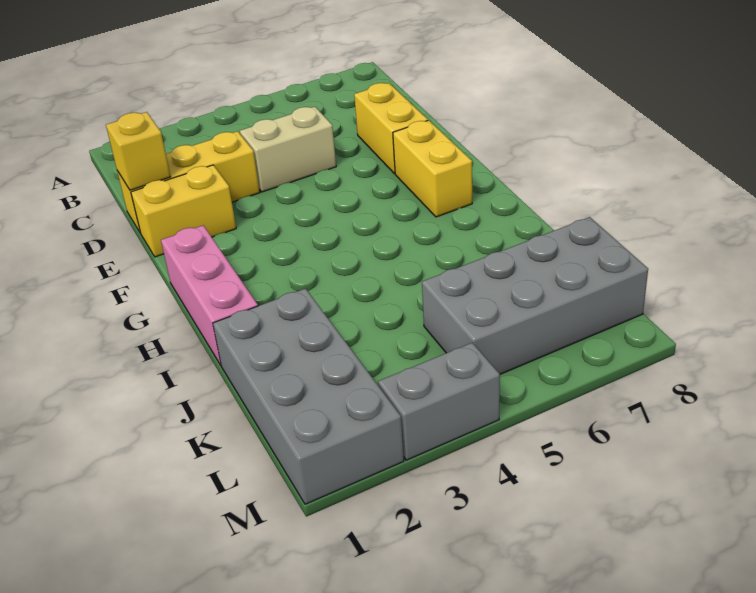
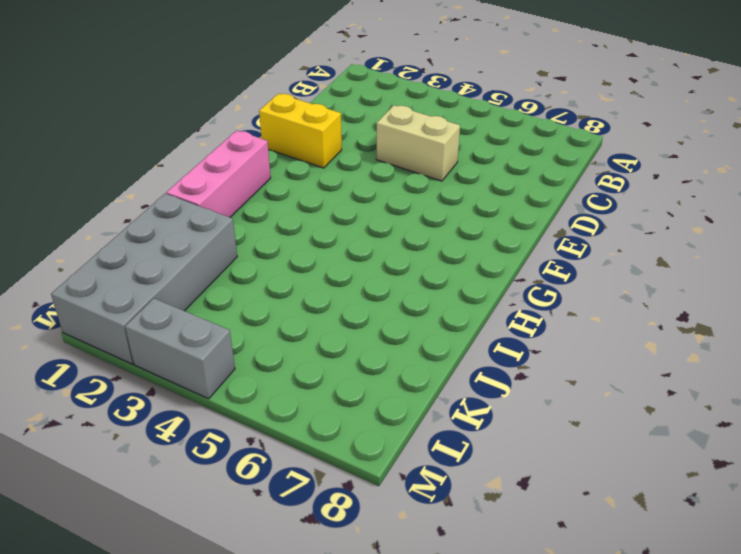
none -> yellow brick D1:D3 level 1
none -> yellow brick D7:E7 level 1

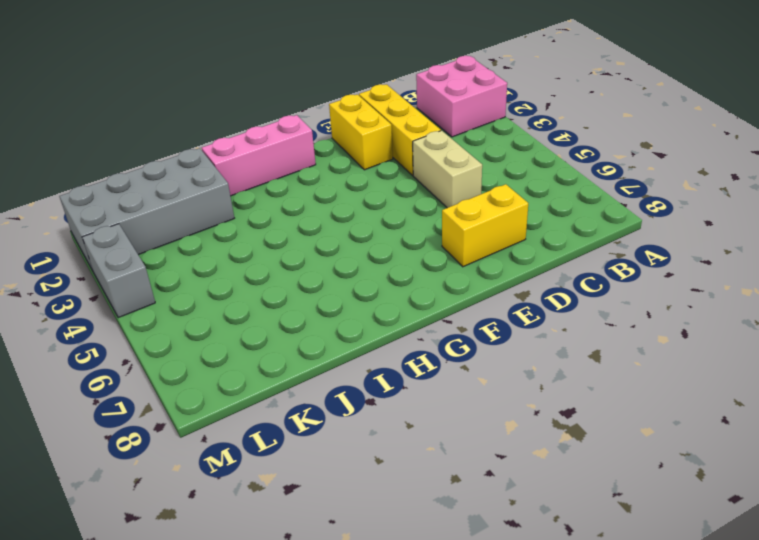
pink brick A1:B2 level 1 -> none
none -> yellow brick F7:G7 level 1
none -> grey brick K5:L8 level 1

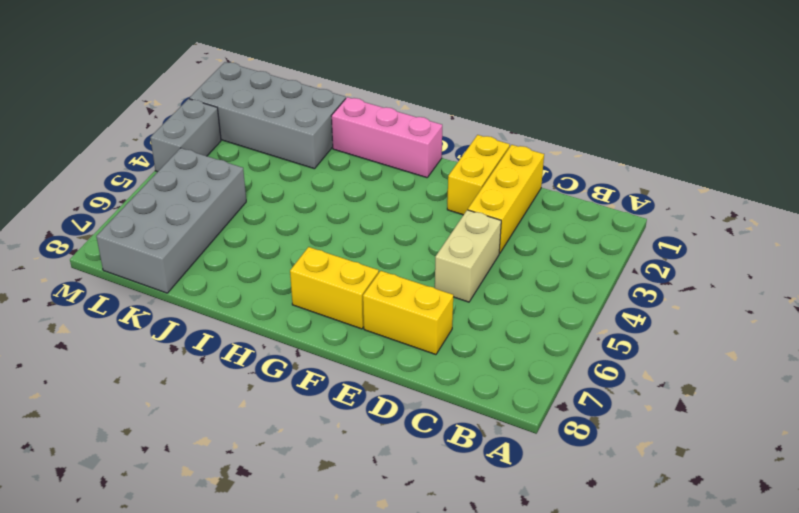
none -> yellow brick D1 level 2

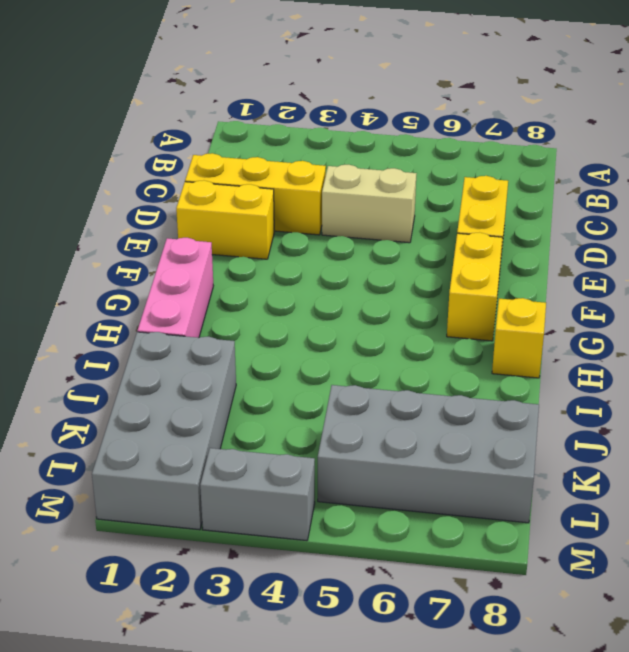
yellow brick H8 level 1 -> yellow brick D1 level 2

